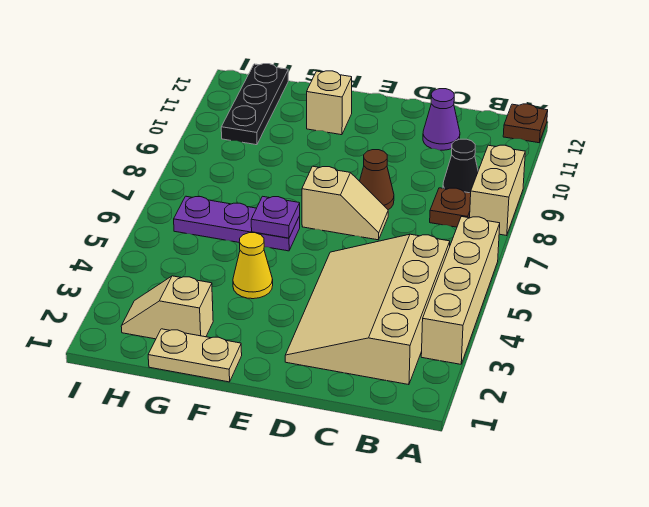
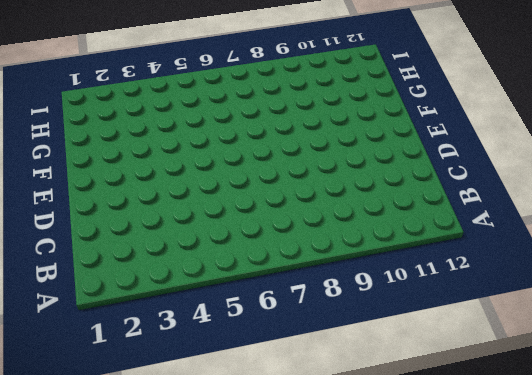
none -> tan brick A3:A6 level 1
none -> tan brick A8:A9 level 1
none -> brown plate A12 level 1

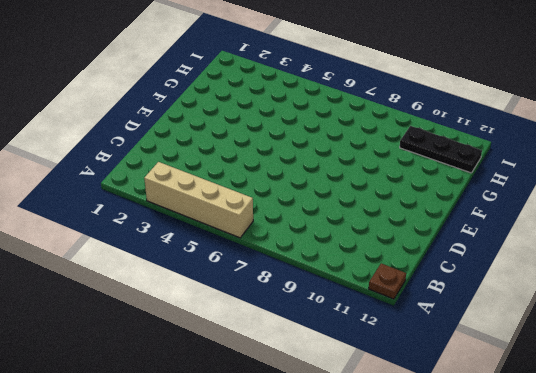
none -> tan brick A8:A9 level 1
none -> tan slope B2:D5 level 1 top B
none -> brown plate B8 level 1

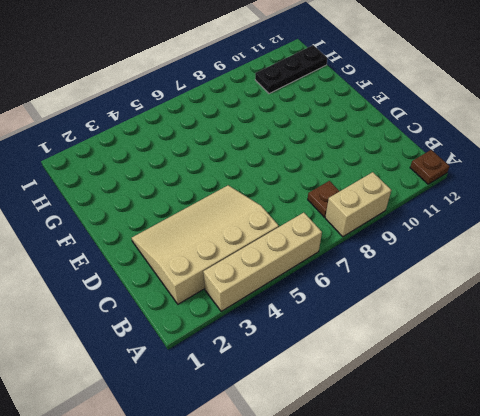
none -> black cone B9 level 1
none -> purple cone C11 level 1
none -> tan slope D7:E7 level 1 top E

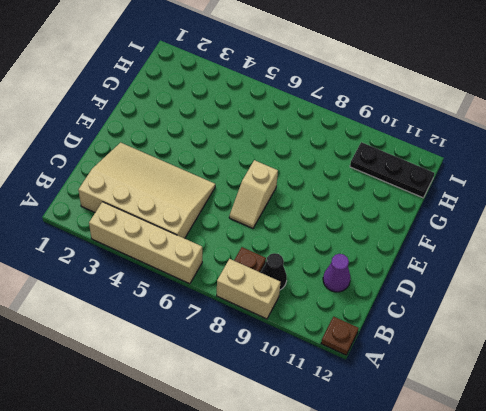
none -> brown cone D8 level 1
none -> tan plate F1:G1 level 1
none -> yellow cone F4 level 1

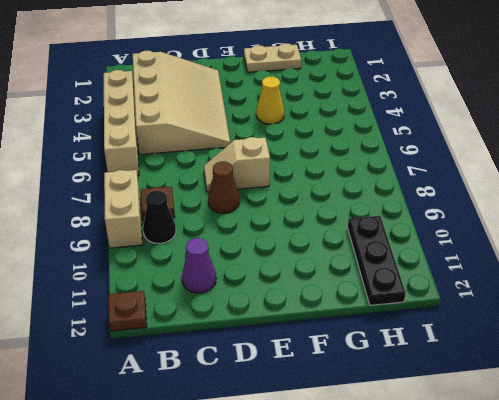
none -> purple plate F6:H6 level 1
none -> tan brick F11 level 1
none -> tan slope G2:H2 level 1 top G

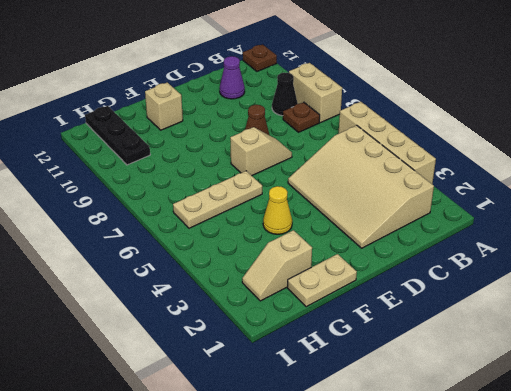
tan plate F6:H6 level 1 -> purple plate F6:H6 level 1
none -> purple plate F6 level 2

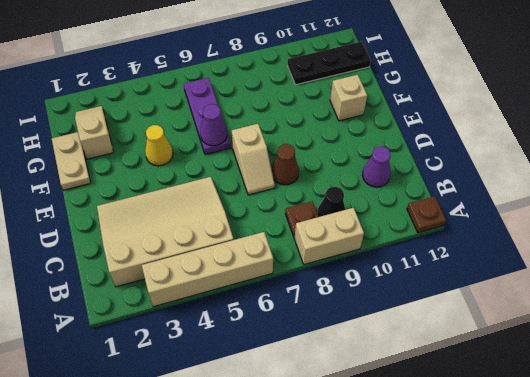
purple cone F6 level 2 -> purple plate F6 level 2

